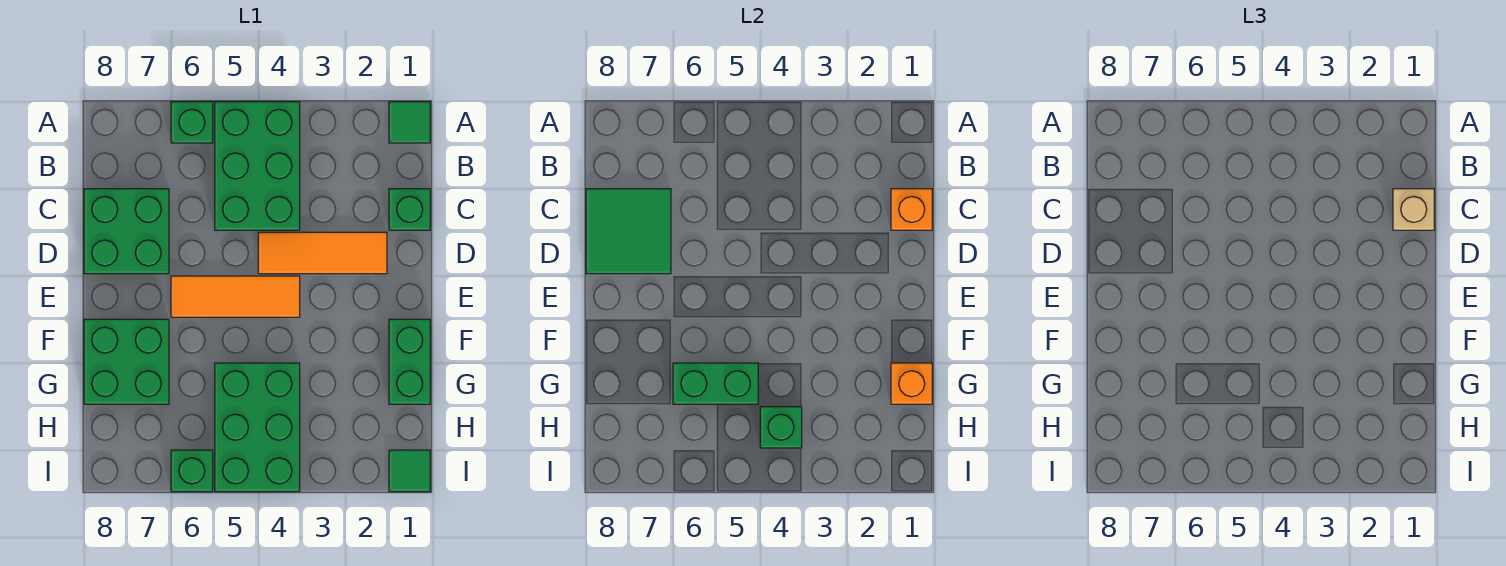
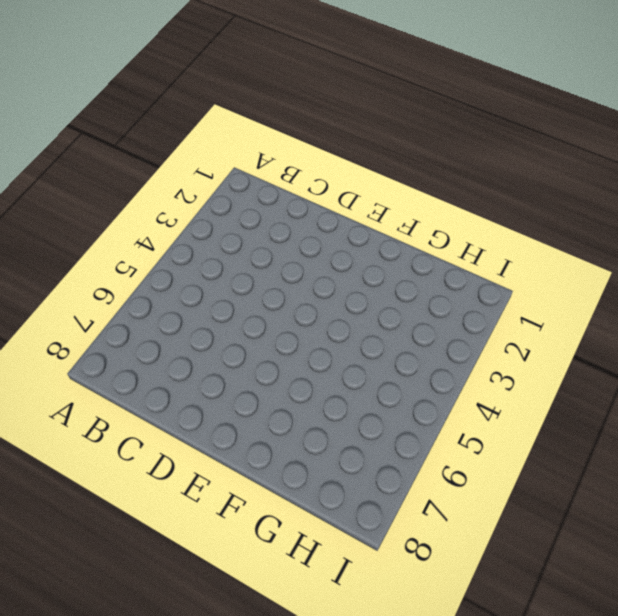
none -> green tile A1 level 1
none -> green brick A4:C5 level 1
none -> green brick A6 level 1

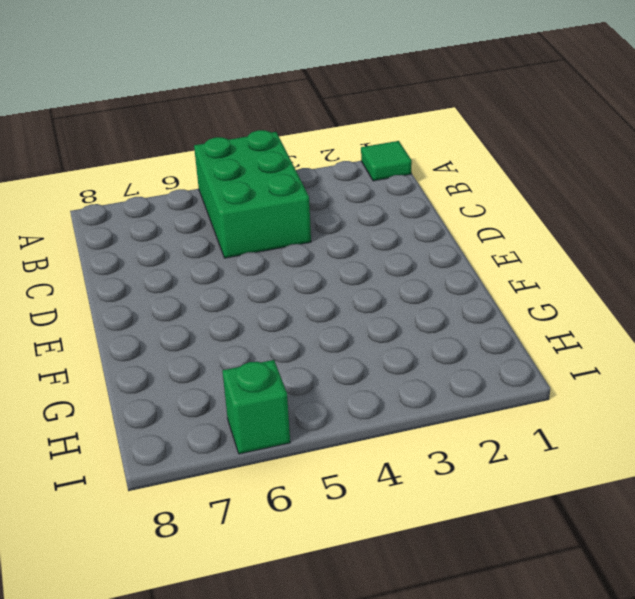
none -> green brick A6 level 1
none -> green brick C1 level 1
none -> green brick C7:D8 level 1

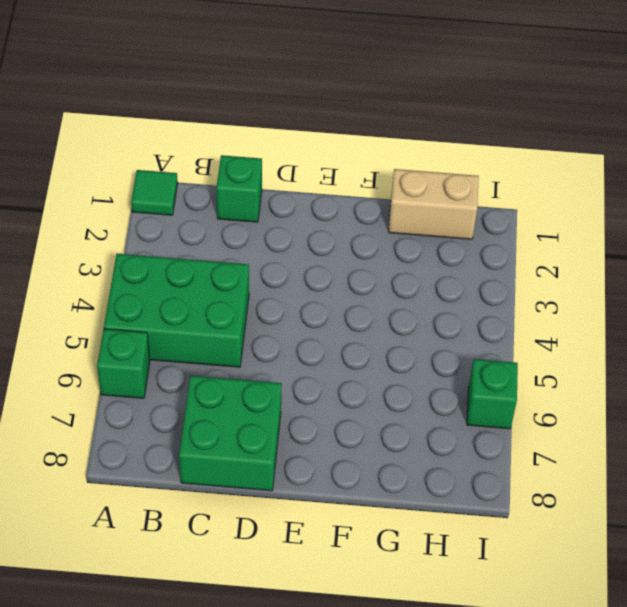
tan brick G1:H1 level 1 -> green brick F1:G1 level 1
none -> orange tile D2:D4 level 1
none -> orange tile E4:E6 level 1
none -> green brick F7:G8 level 1

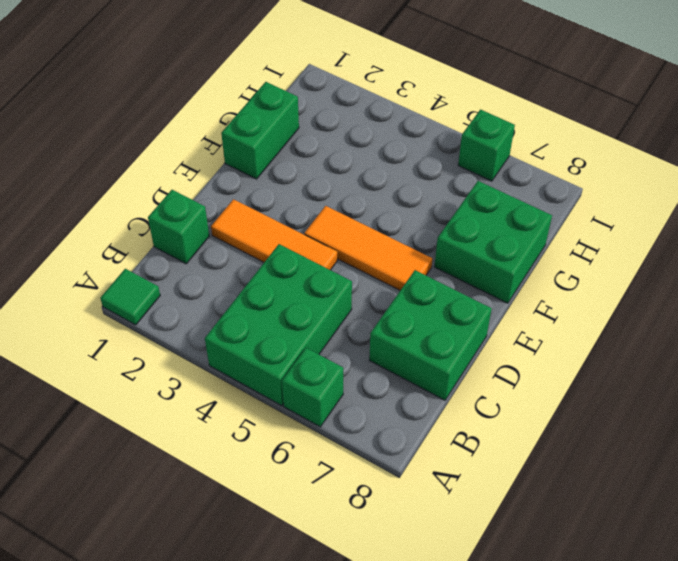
none -> green brick G4:I5 level 1
none -> green tile I1 level 1
none -> orange brick C1 level 2

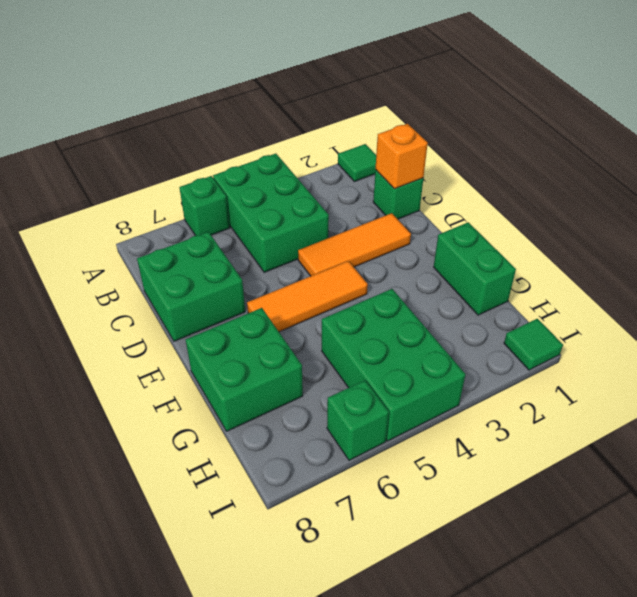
none -> green tile C7:D8 level 2
none -> orange brick G1 level 2
none -> green brick G5:G6 level 2

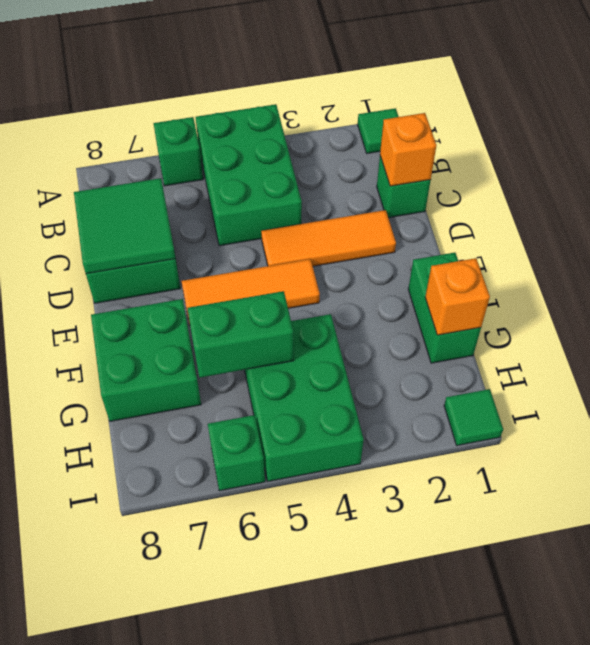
none -> green brick H4 level 2
none -> tan brick C1 level 3

